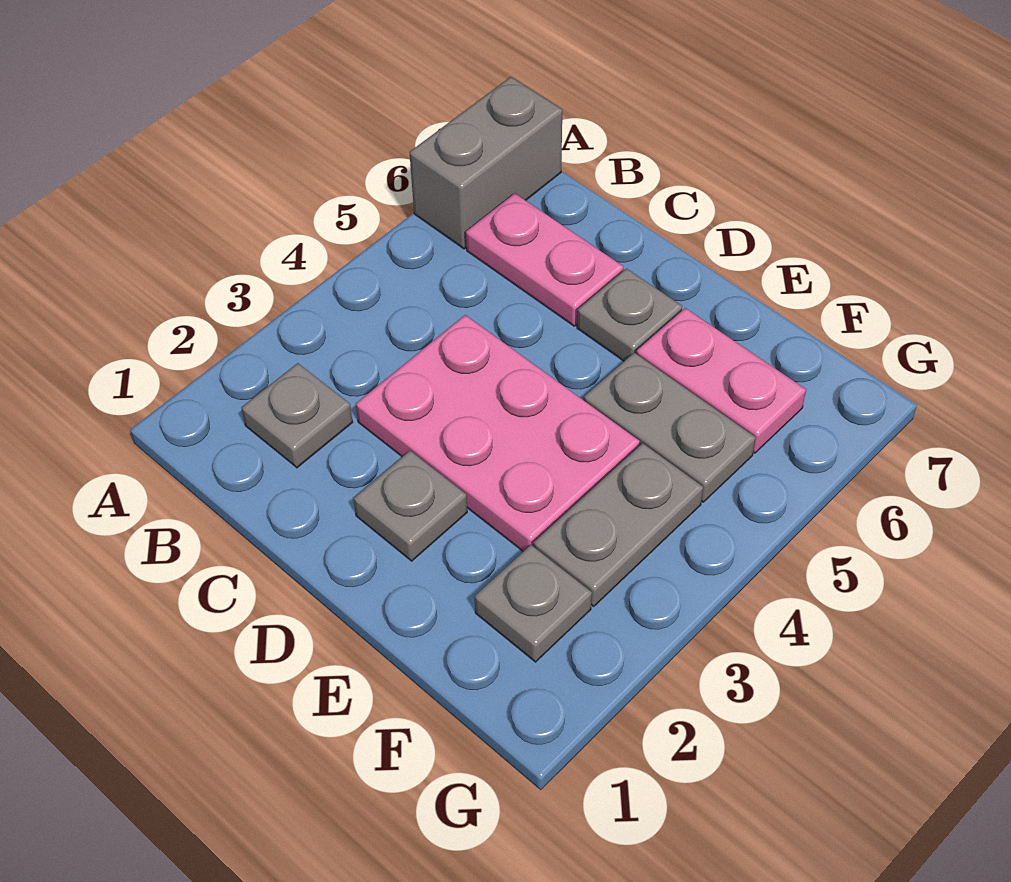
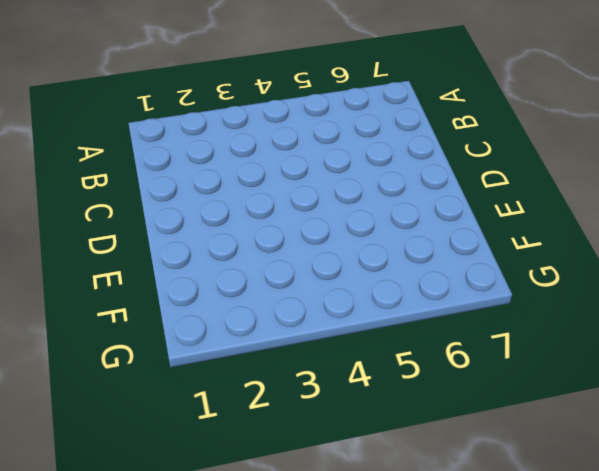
none -> grey brick A6:A7 level 1
none -> grey plate B2 level 1

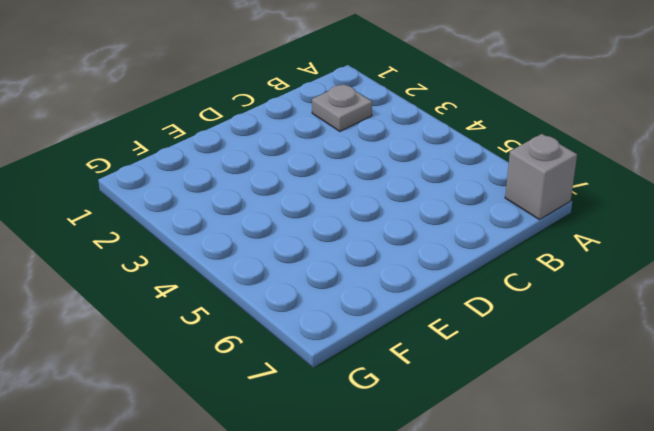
grey brick A7 level 1 -> grey brick A6:A7 level 1
none -> pink plate B6:C6 level 1
none -> pink plate C3:E4 level 1

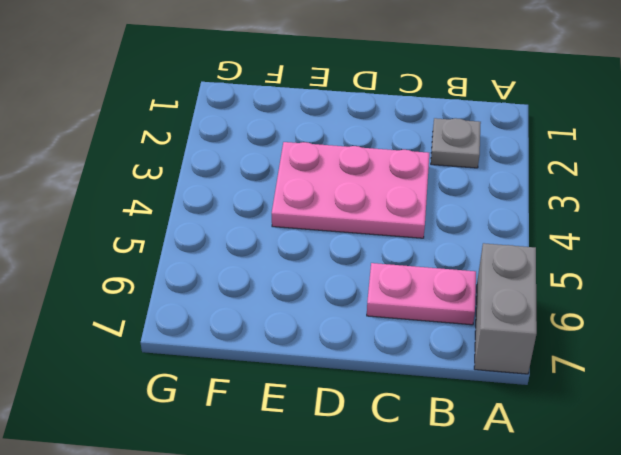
none -> grey plate D2 level 1
none -> grey plate D6 level 1

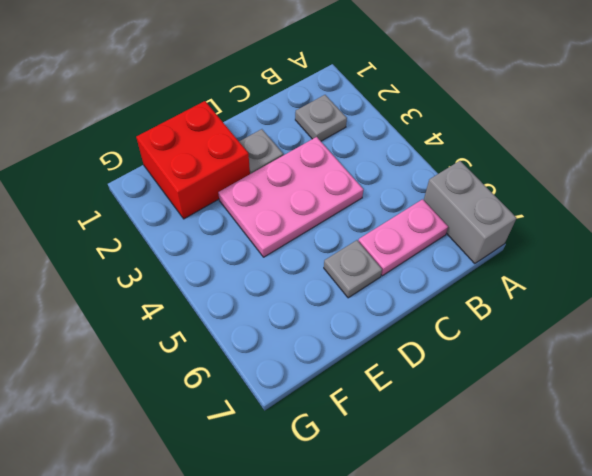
red brick E1:F2 level 1 -> grey plate F2 level 1
none -> grey plate E5:F5 level 1
none -> pink plate E6:F6 level 1

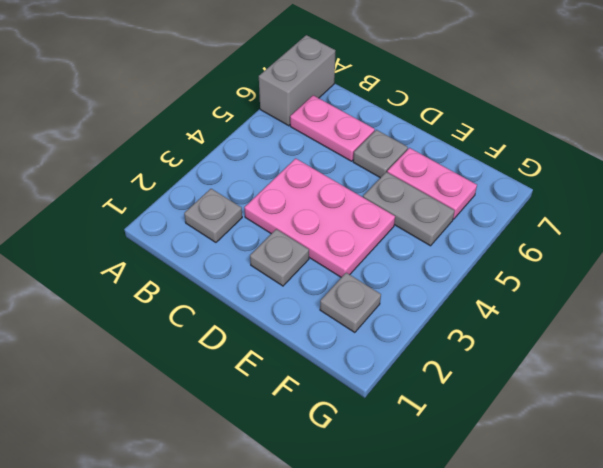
none -> grey plate F3:F4 level 1

